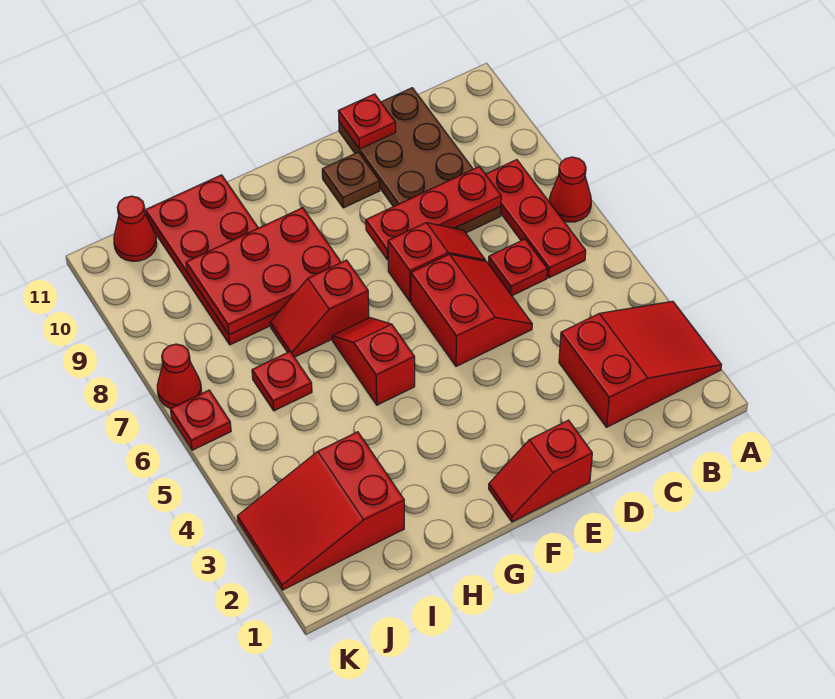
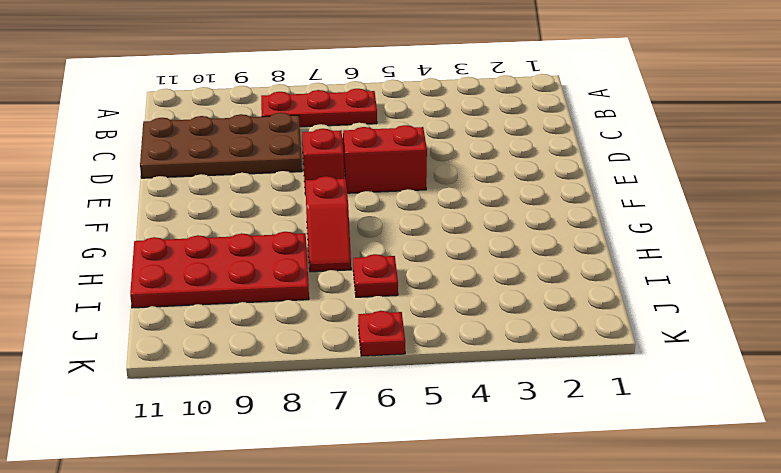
none -> red slope A2:C3 level 1 top C
none -> red cone A7 level 1
none -> red plate C6 level 1

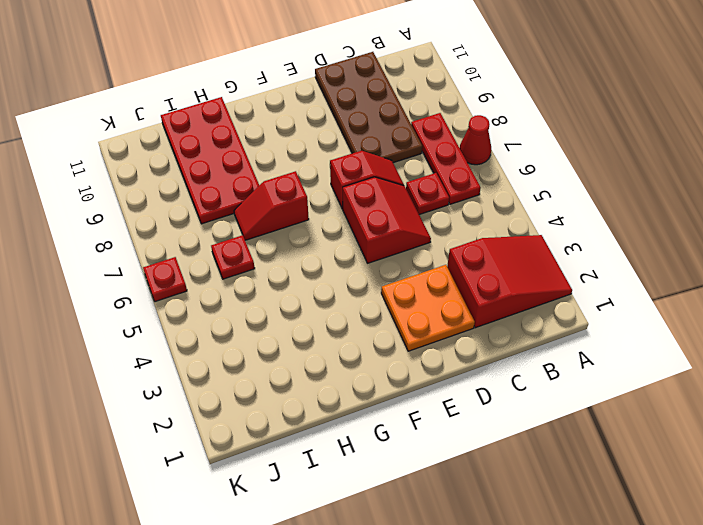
orange plate D2:E3 level 1 -> none
none -> red slope E1:F1 level 1 top E
none -> brown plate E10 level 1
none -> red slope G5:G6 level 1 top 5

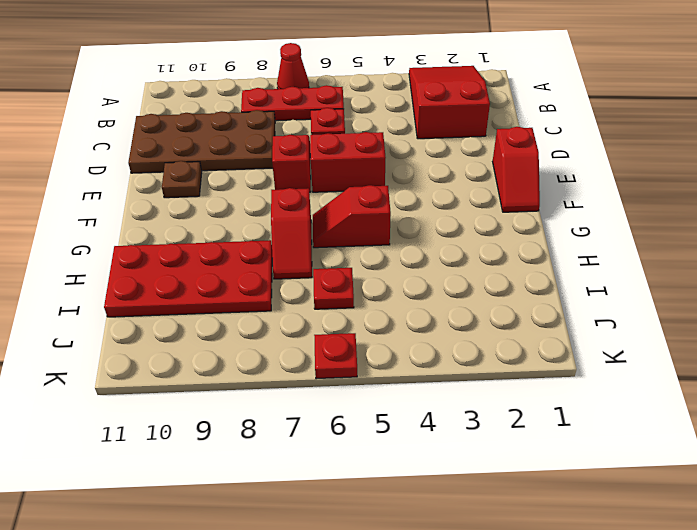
none -> red slope I2:K3 level 1 top I
none -> red cone J11 level 1
none -> red cone K7 level 1

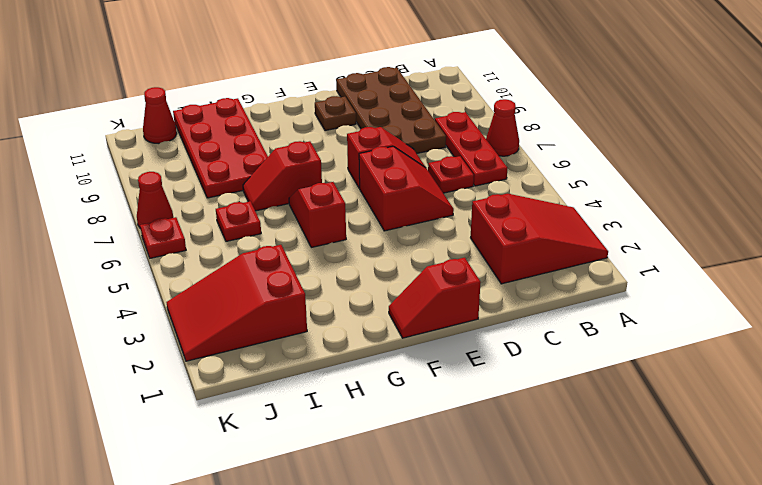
none -> red plate C8:E8 level 2
none -> red plate D11 level 2
none -> red plate G8:I9 level 2

